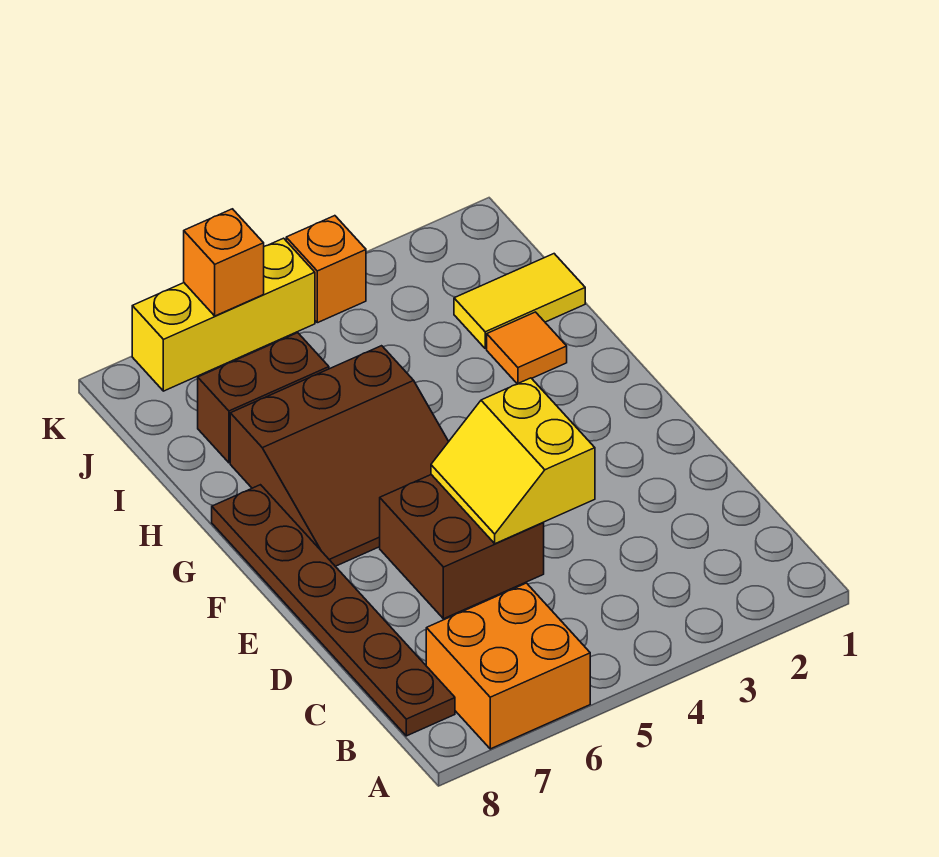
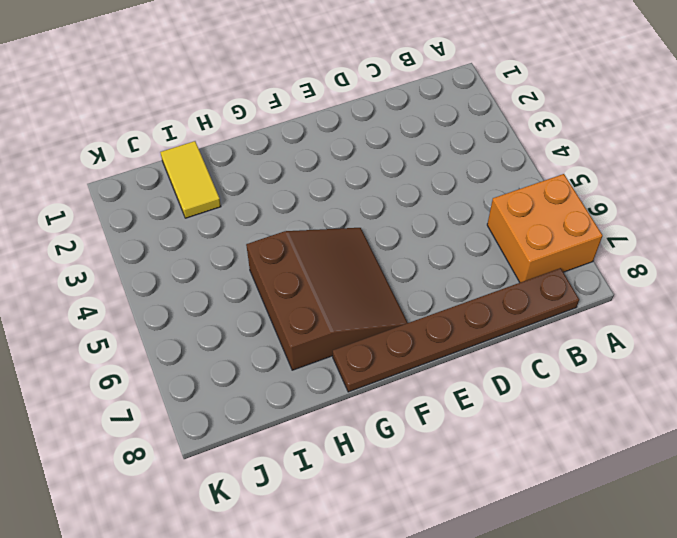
none -> brown brick D5:E6 level 1
none -> orange tile H2 level 1

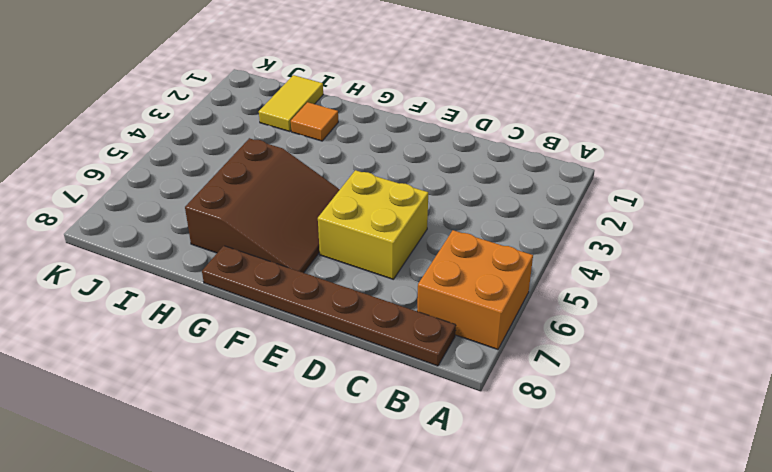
yellow brick D5:E6 level 1 -> brown brick D5:E6 level 1
none -> brown brick I6:I7 level 1
none -> orange brick K4 level 1

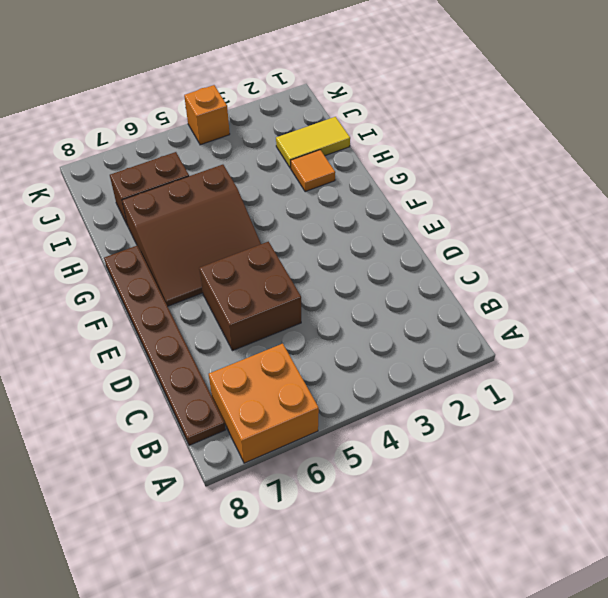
none -> yellow brick K5:K7 level 1
none -> yellow slope D4:E5 level 2 top 4

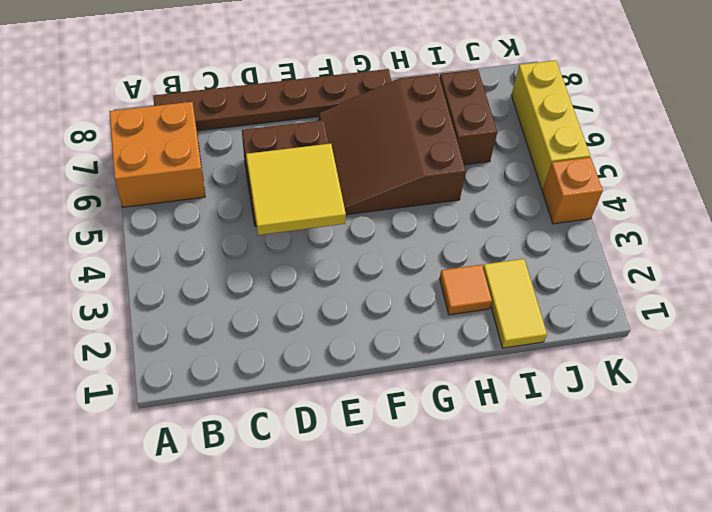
yellow tile D4:E5 level 2 -> yellow slope D4:E5 level 2 top 4
none -> orange brick K6 level 2

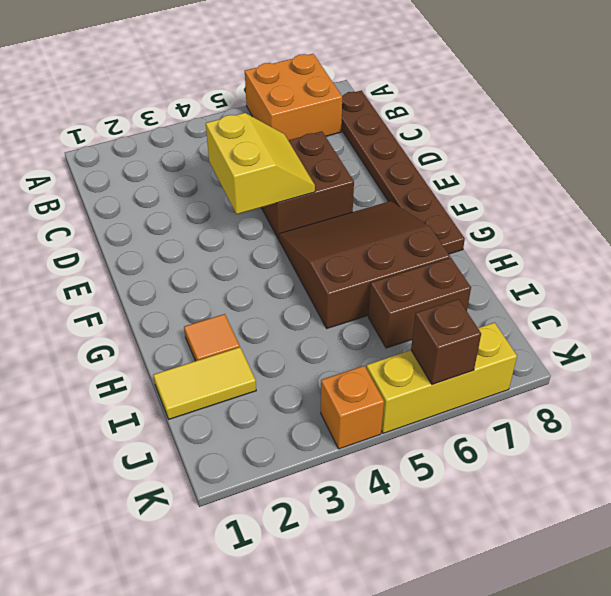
brown brick K6 level 2 -> orange brick K6 level 2

